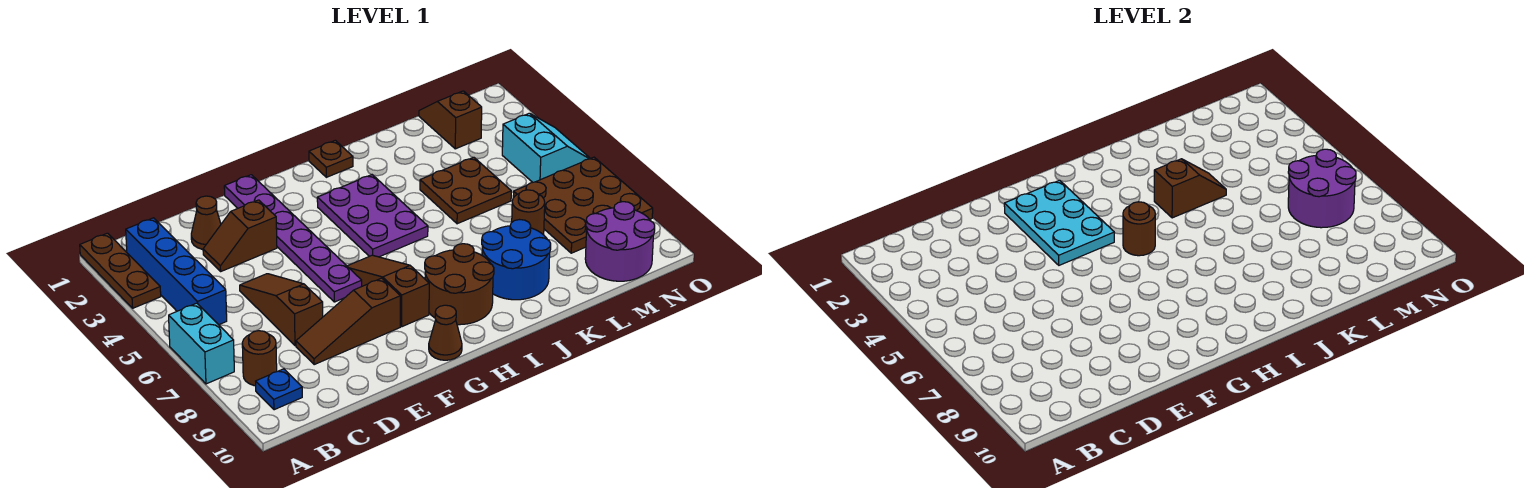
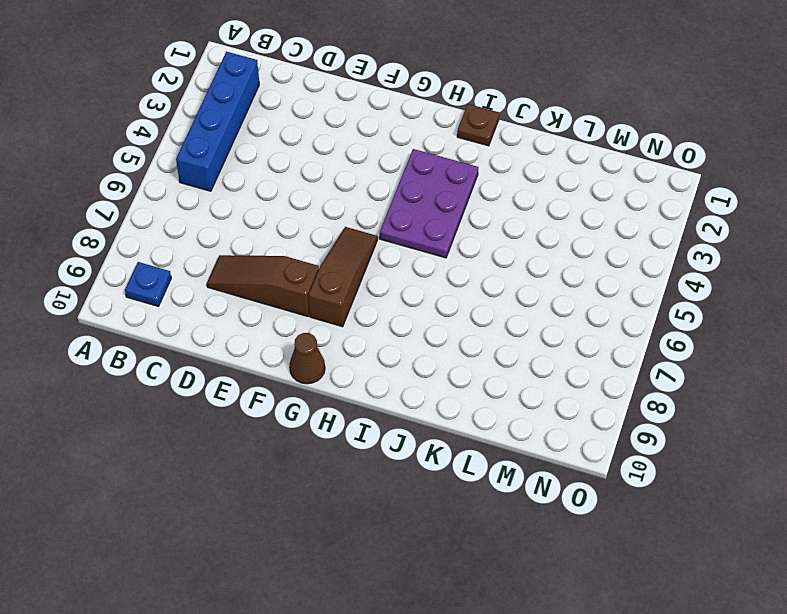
none -> brown plate A1:A3 level 1
none -> cyan brick A6:A7 level 1
none -> brown round brick B8 level 1

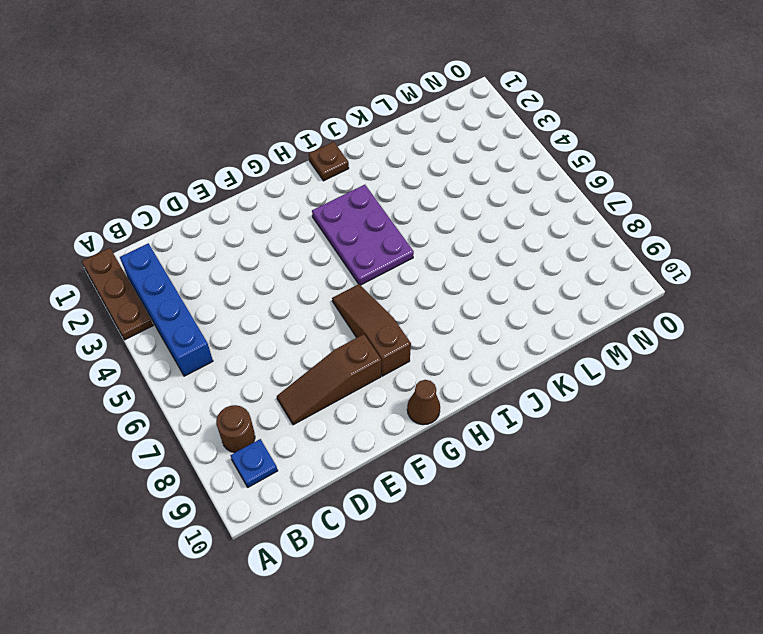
none -> cyan brick A6:A7 level 1
none -> brown cone D2 level 1
none -> brown slope D3:E3 level 1 top E

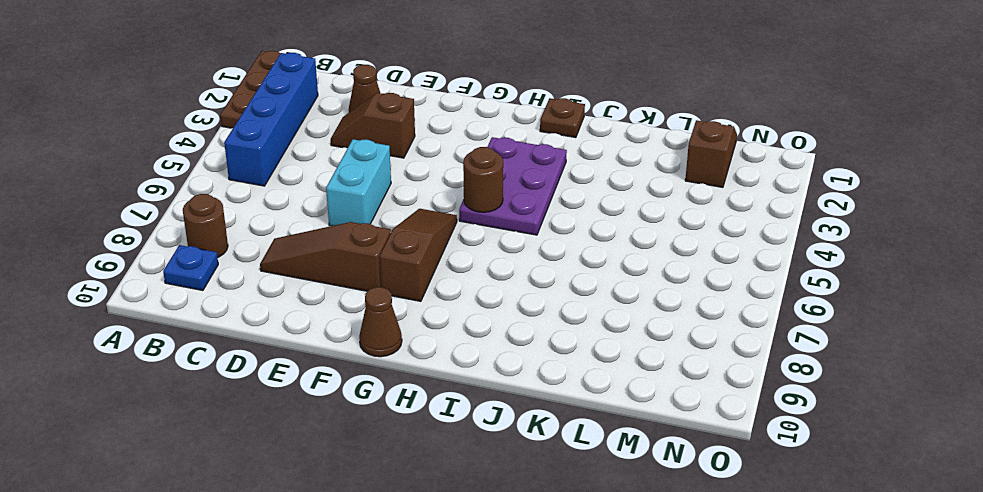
cyan brick E5:E6 level 1 -> cyan brick A6:A7 level 1
none -> brown slope D5:D7 level 1 top 7
none -> purple plate F1:F6 level 1
none -> brown round brick H8:I9 level 1

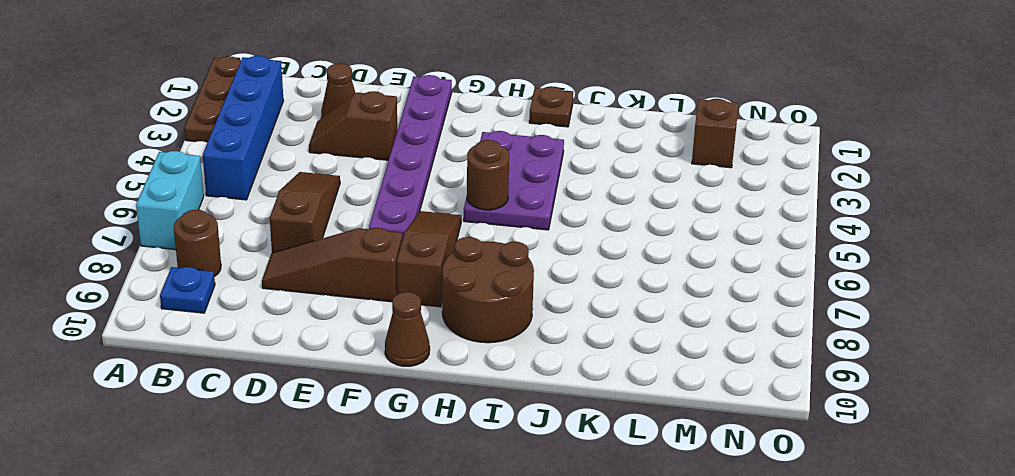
none -> blue round brick J8:K9 level 1
none -> brown plate K4:L5 level 1
none -> brown round brick L7 level 1

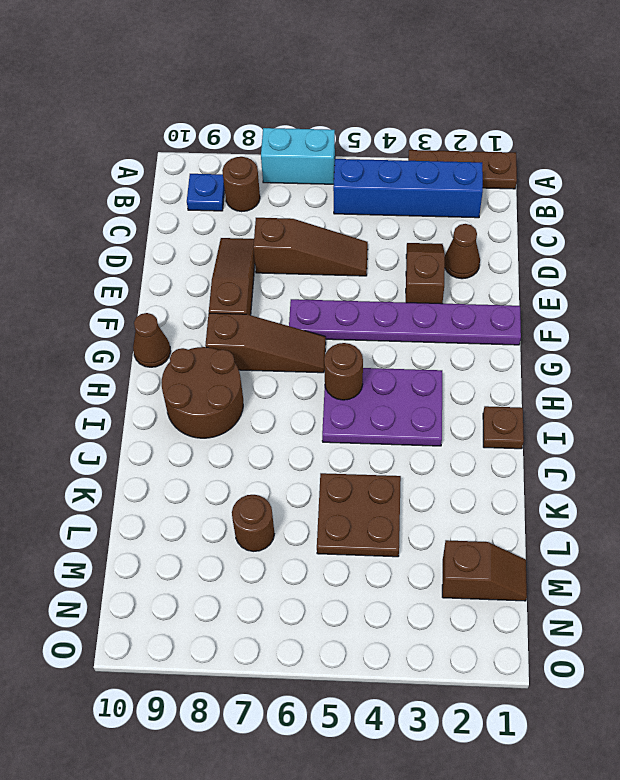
none -> blue round brick J8:K9 level 1
none -> brown plate M6:O8 level 1
none -> purple round brick M9:N10 level 1

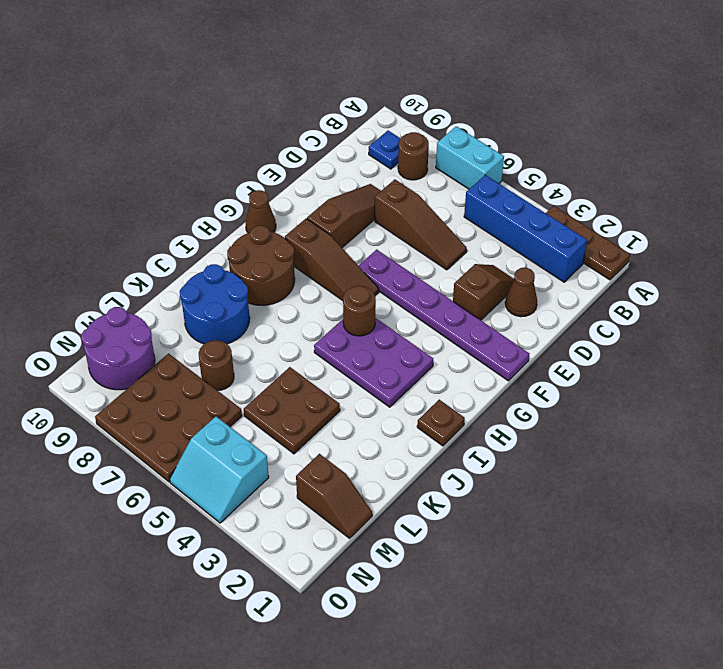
none -> cyan plate F2:G4 level 2
none -> brown slope J4:K4 level 2 top J
none -> purple round brick M6:N7 level 2

